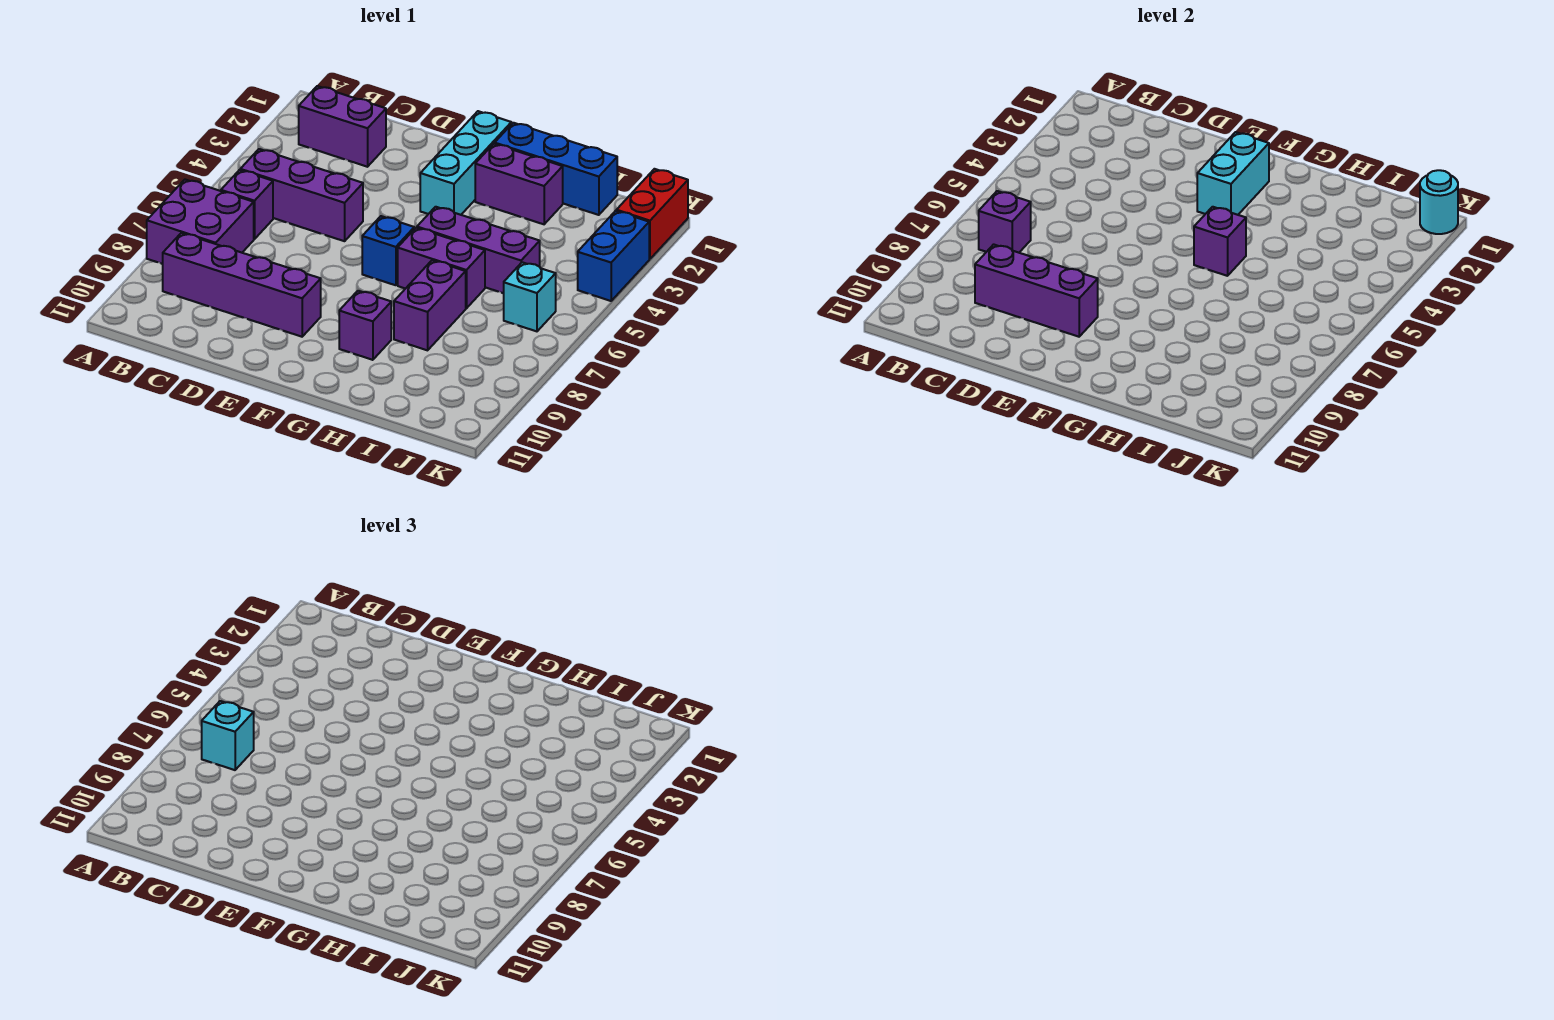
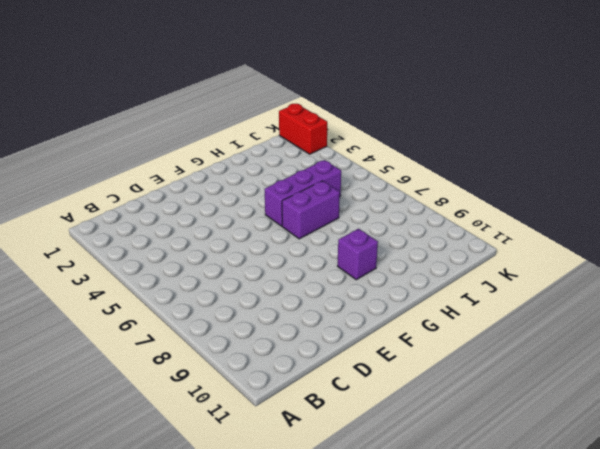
none -> purple brick A7:B8 level 1
none -> purple brick B2:C2 level 1
none -> purple brick B5:D5 level 1

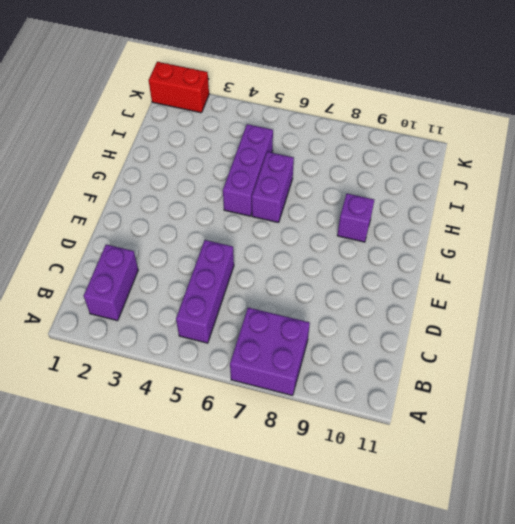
none -> purple brick B6 level 1
none -> purple brick B9:E9 level 1
none -> cyan brick F1:F3 level 1

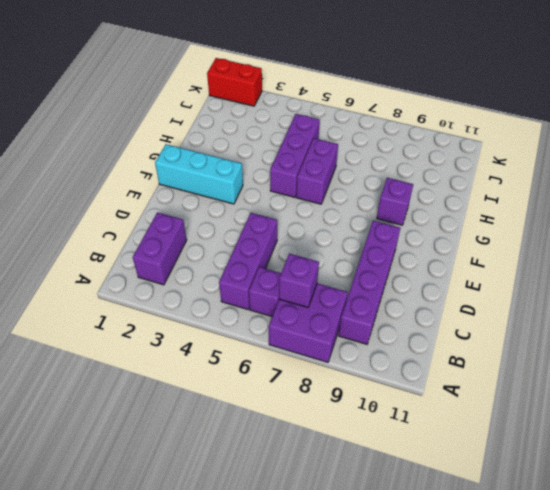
none -> blue brick F6 level 1
none -> blue brick G1:I1 level 1
none -> purple brick G2:H2 level 1

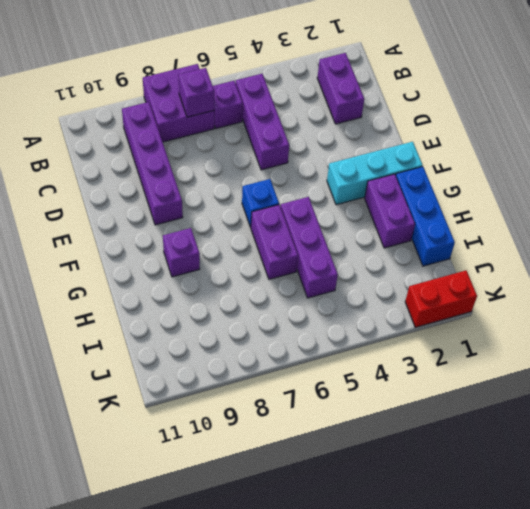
none -> purple brick H7:H8 level 1
none -> cyan brick J6 level 1
none -> blue brick K3:K4 level 1

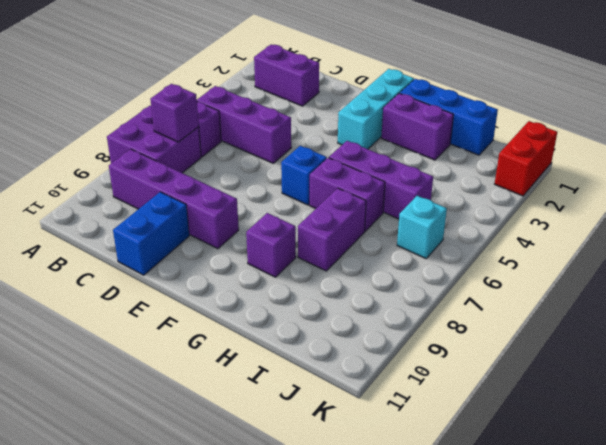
blue brick D10:D11 level 1 -> blue brick K3:K4 level 1
none -> purple brick C9:E9 level 2
none -> cyan brick F2:F3 level 2
none -> purple brick G5 level 2

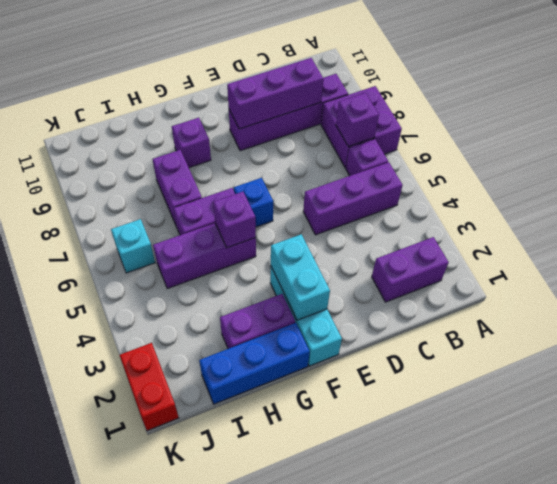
none -> blue brick K3:K4 level 1
none -> cyan round brick K1 level 2
none -> cyan brick B7 level 3

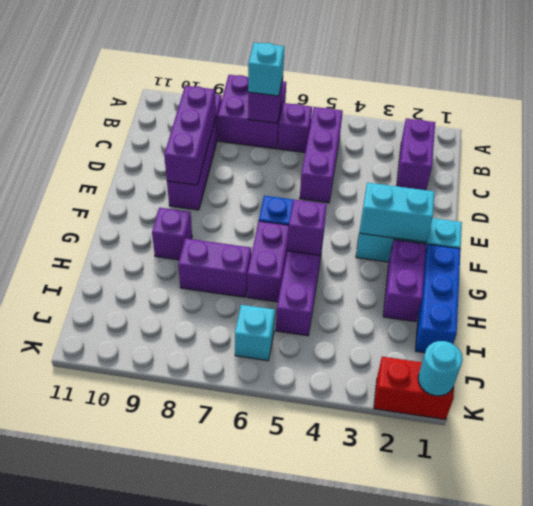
none -> blue brick K3:K4 level 1

